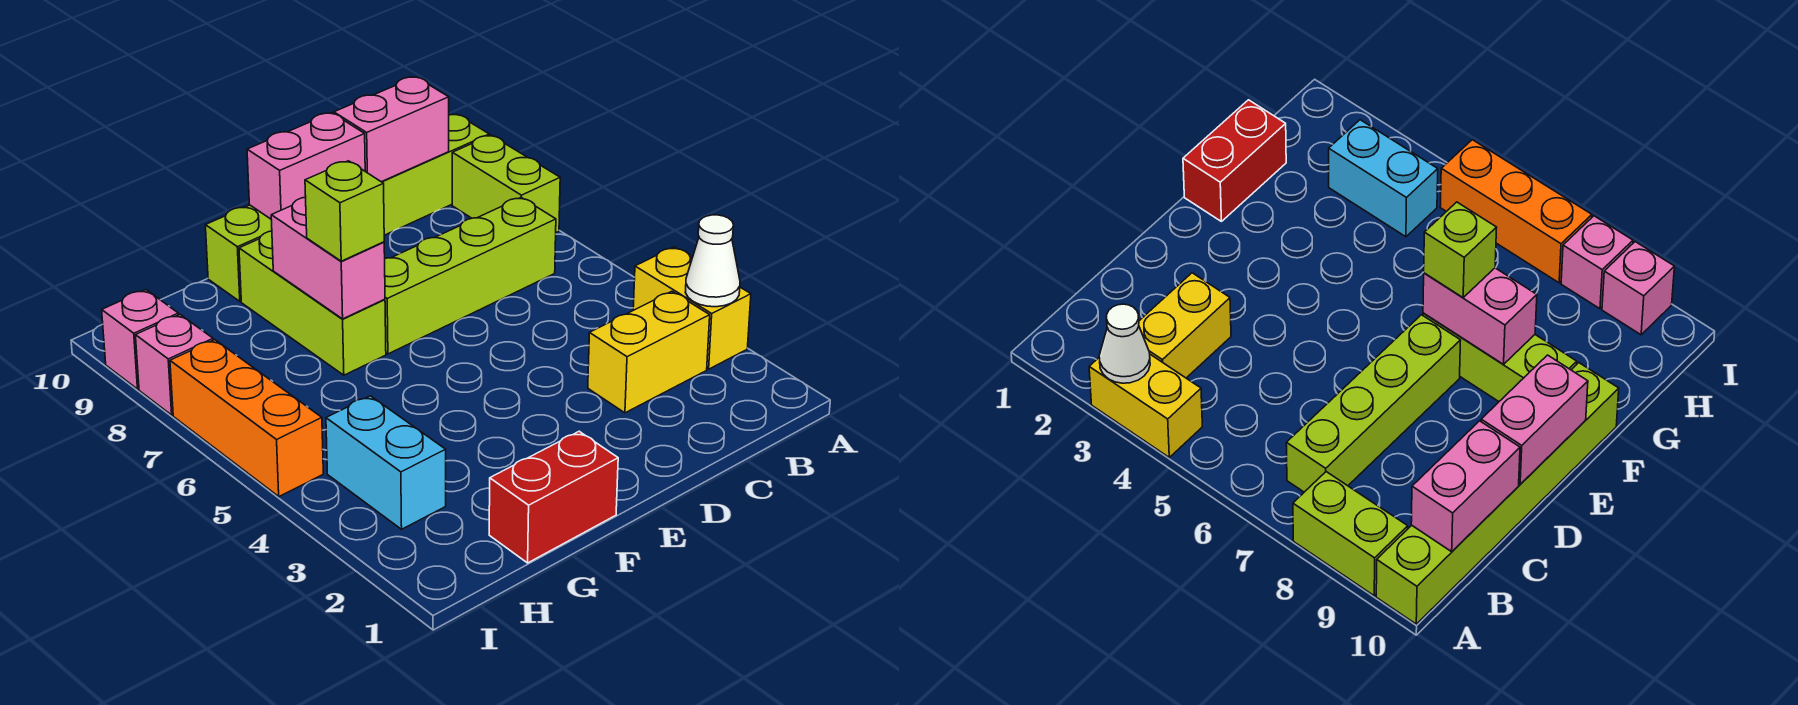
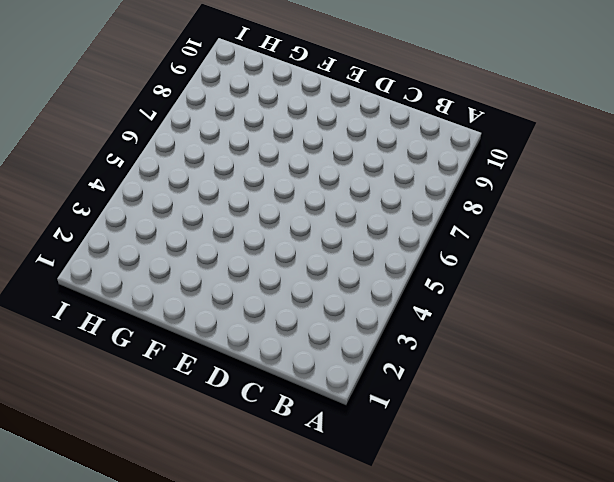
none -> yellow brick A3:A4 level 1
none -> lime brick A8:A9 level 1
none -> lime brick A10:F10 level 1

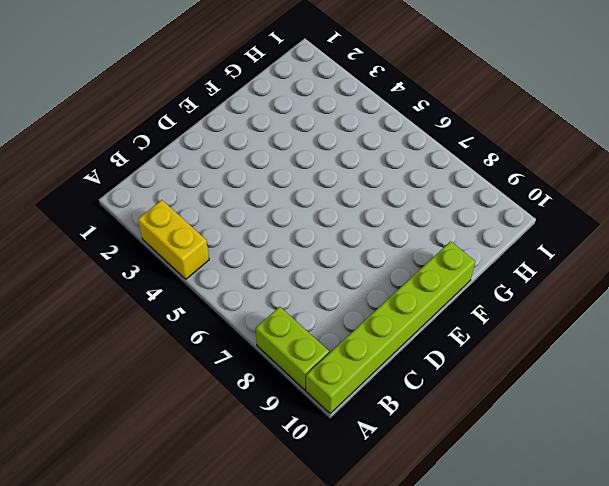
none -> yellow brick B3:C3 level 1
none -> lime brick B7:E7 level 1
none -> red brick F1:G1 level 1

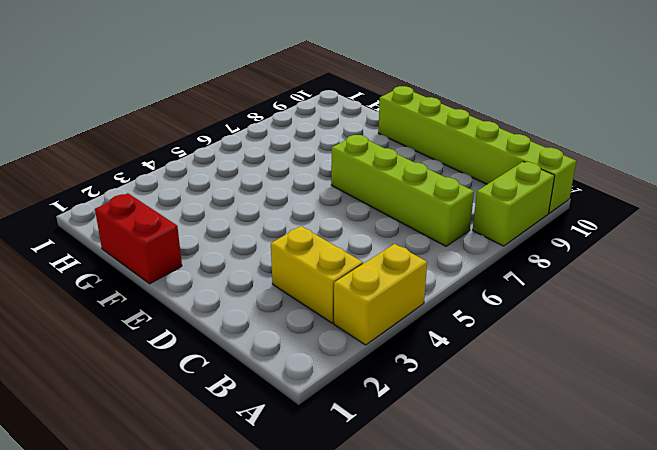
none -> lime brick F7:F9 level 1
none -> cyan brick H3:H4 level 1
none -> orange brick I5:I7 level 1

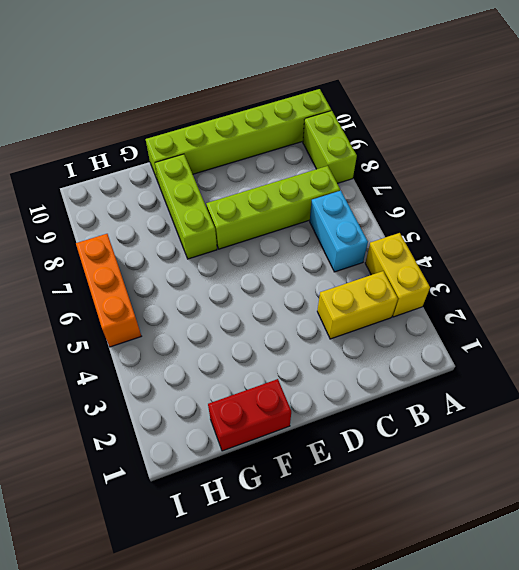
cyan brick B5:B6 level 1 -> cyan brick H3:H4 level 1
none -> pink brick I8 level 1
none -> pink brick I9 level 1
none -> white cone A3 level 2

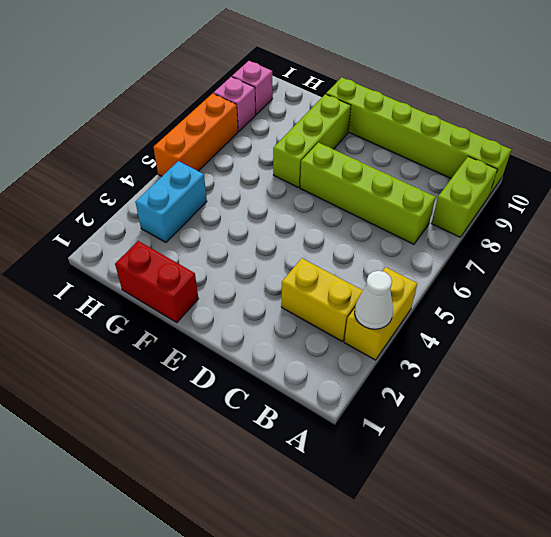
none -> pink brick B10:C10 level 2
none -> pink brick D10:E10 level 2
none -> pink brick F7:F8 level 2

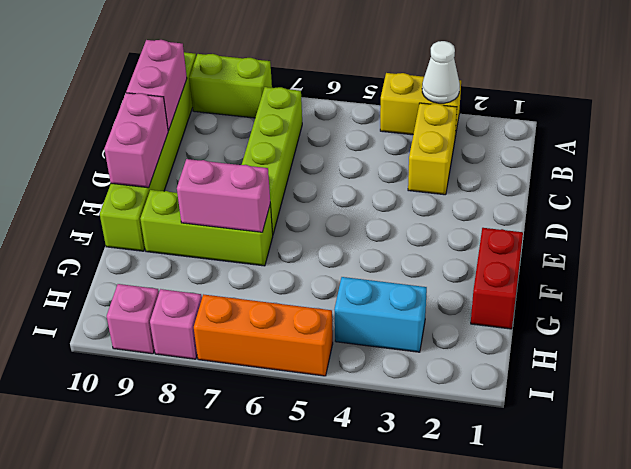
none -> lime brick F7 level 3

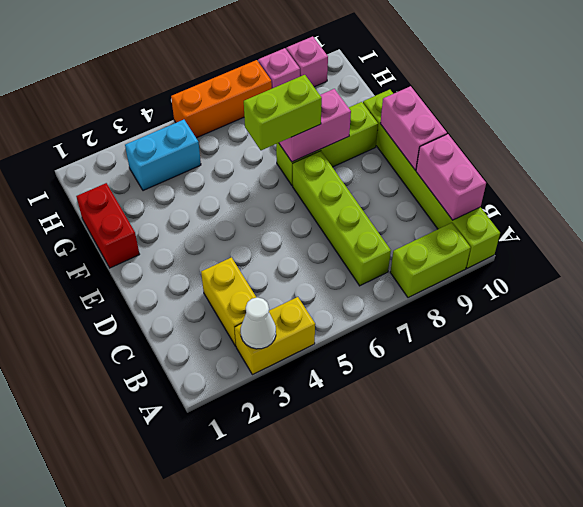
lime brick F6:F7 level 3 -> lime brick F7 level 3

